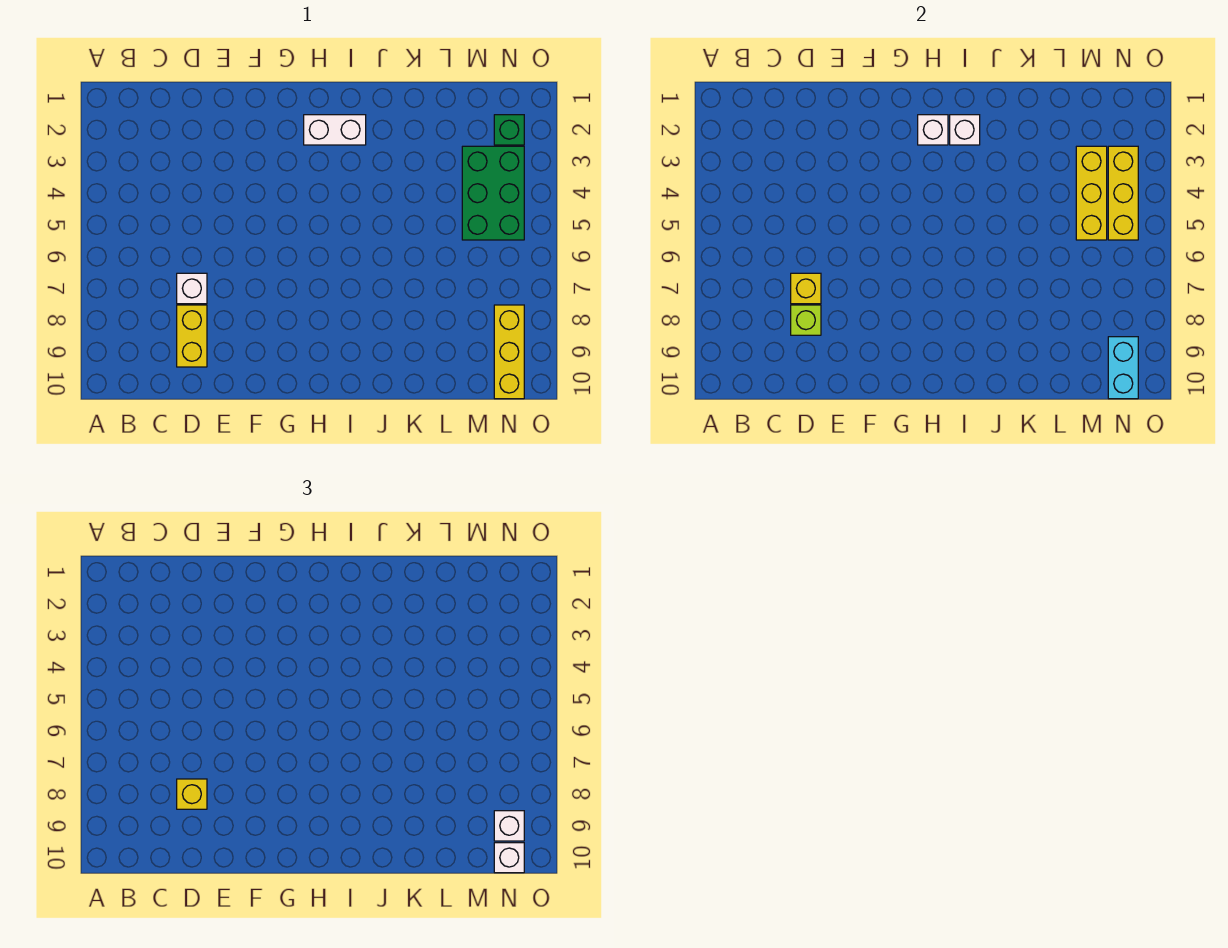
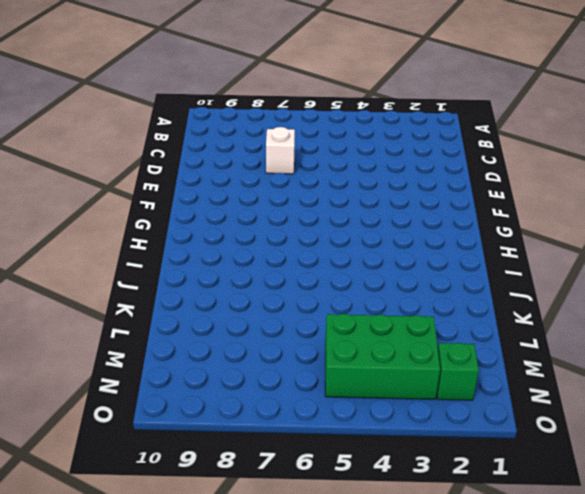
none -> yellow brick D8:D9 level 1
none -> white brick H2:I2 level 1
none -> yellow brick N8:N10 level 1

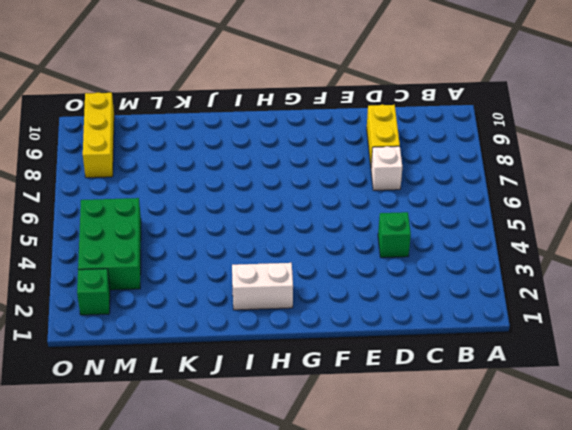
green brick D4 level 1 -> none
none -> yellow brick D7 level 2
none -> lime brick D8 level 2
none -> white brick H2 level 2

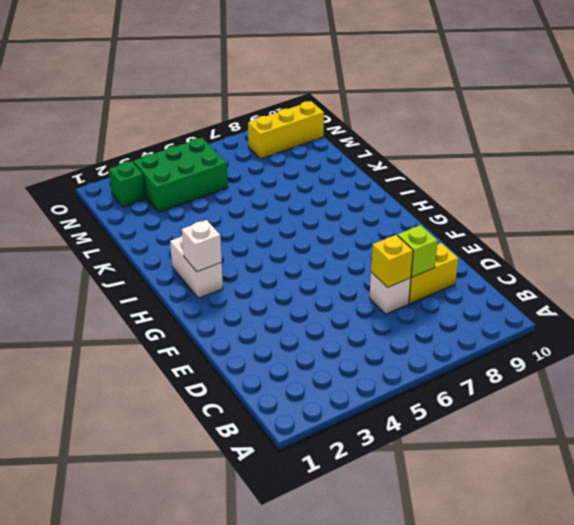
none -> white brick I2 level 2
none -> yellow brick M3:M5 level 2
none -> yellow brick N3:N5 level 2

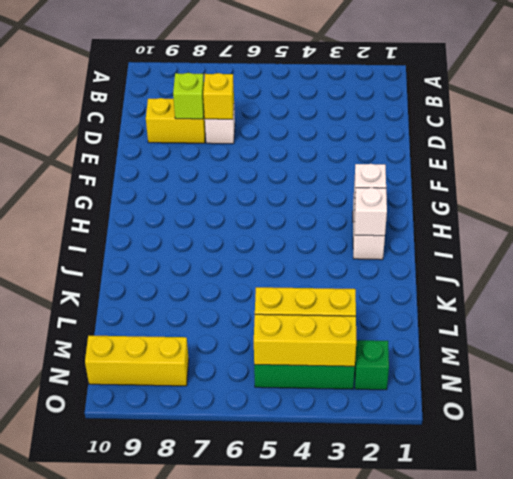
none -> cyan brick N9:N10 level 2
none -> yellow brick D8 level 3
none -> white brick N9 level 3

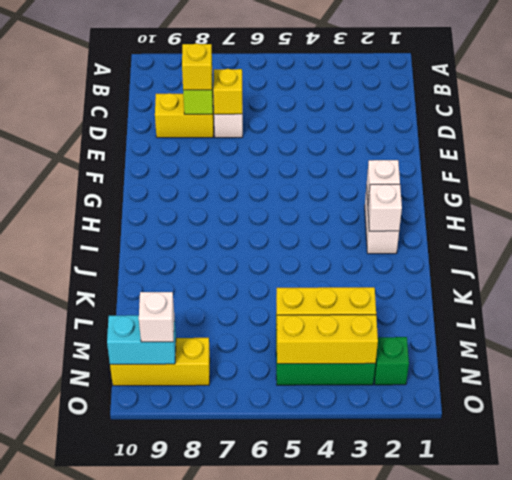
none -> white brick N10 level 3

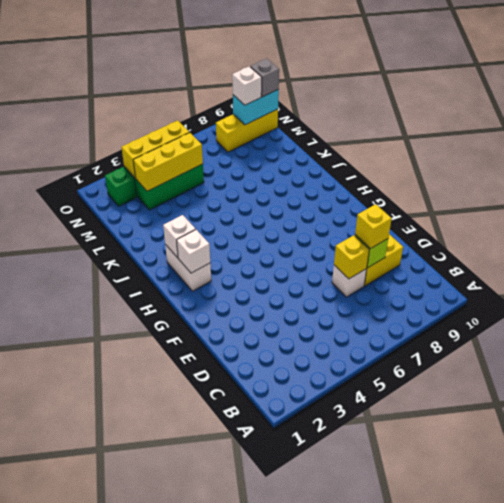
grey brick N10 level 3 -> white brick N10 level 3

